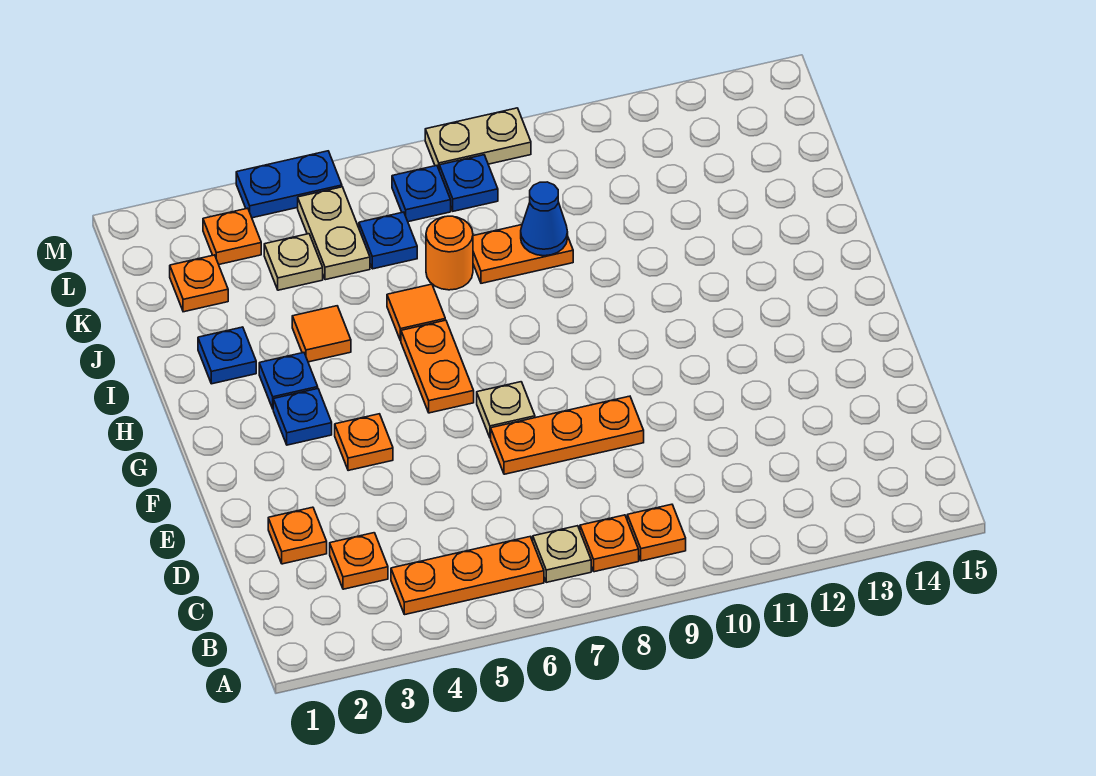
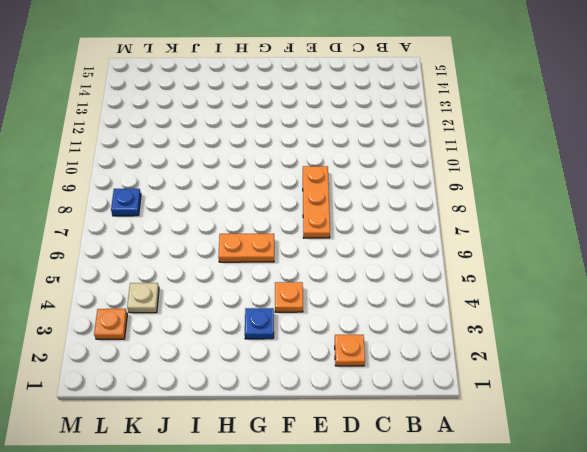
none -> orange plate B4:B6 level 1
none -> tan plate B7 level 1
none -> orange plate B8 level 1

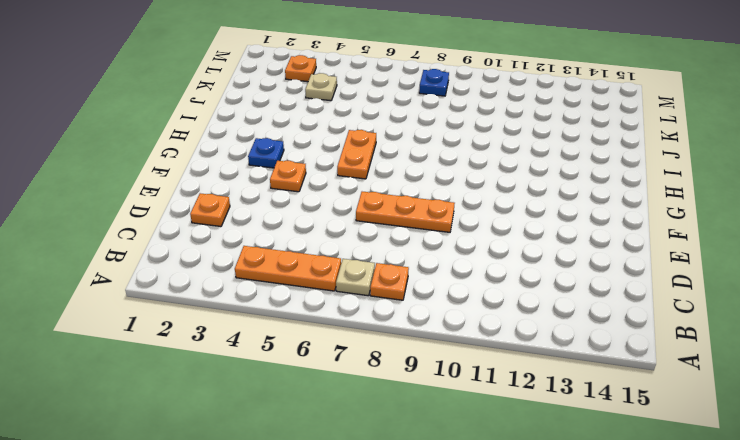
none -> orange plate B9 level 1
none -> orange plate C3 level 1
none -> tan plate F7 level 1

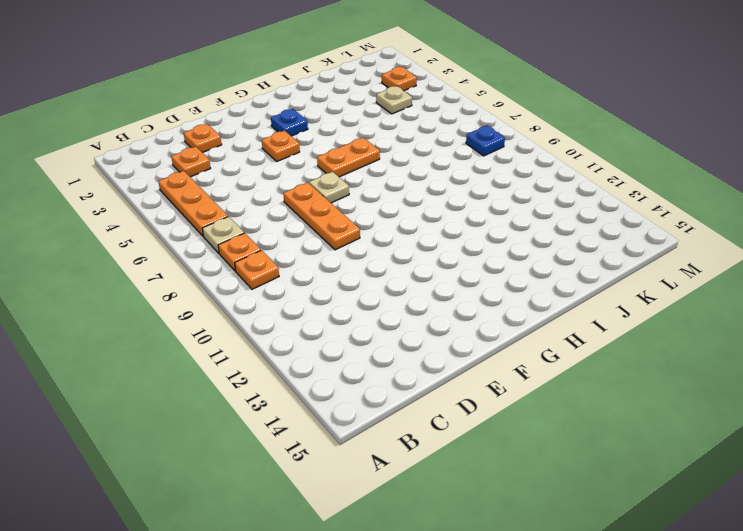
none -> blue plate H3 level 1
none -> blue plate I2 level 1
none -> orange tile I4 level 1

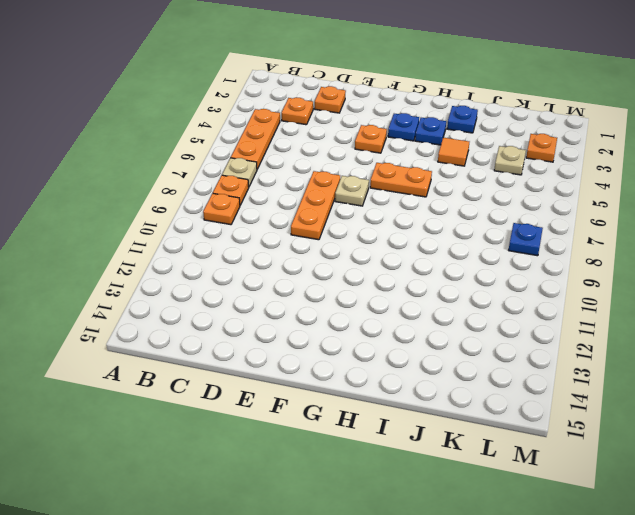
none -> orange tile I6 level 1
none -> orange round brick J7 level 1
none -> orange plate J8:J9 level 1

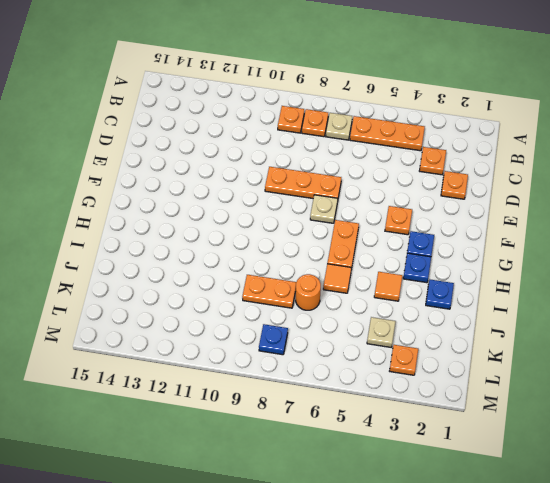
none -> orange plate K2 level 1
none -> tan plate K5:L5 level 1
none -> blue plate K6 level 1

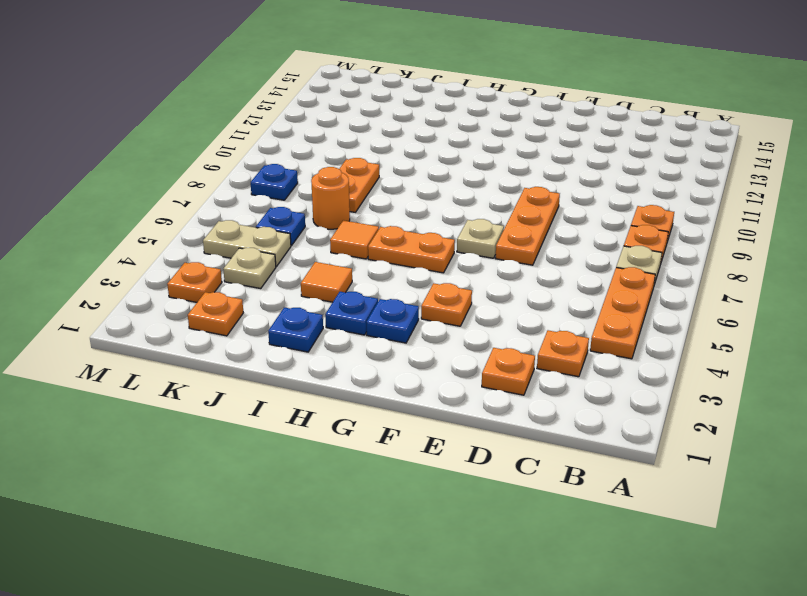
none -> blue plate L7 level 1
none -> blue plate M4:M5 level 1
none -> tan plate M8:M9 level 1

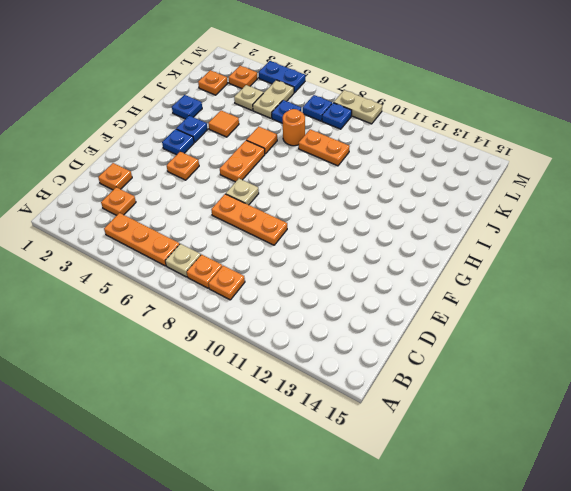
none -> blue cone J9 level 2

